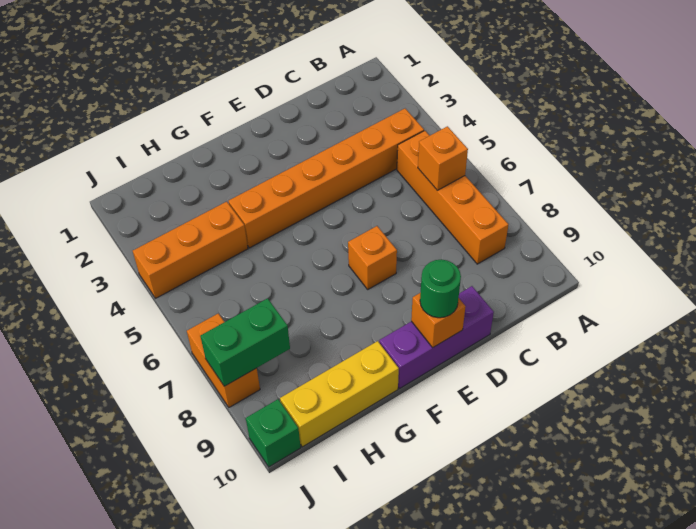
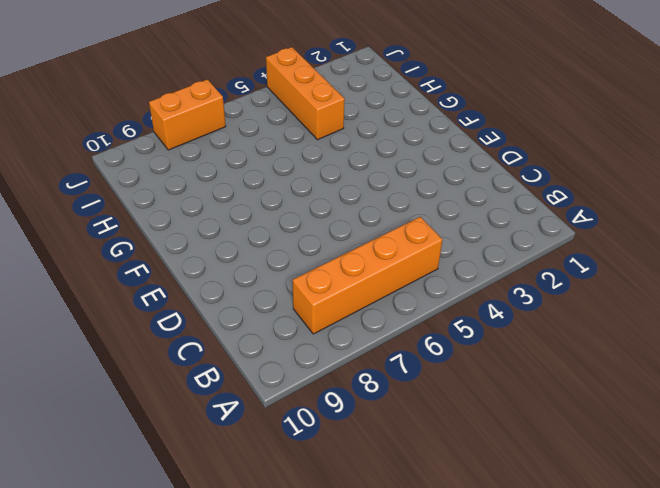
none -> orange brick B4:G4 level 1
none -> purple brick D10:F10 level 1
none -> orange brick E7 level 1

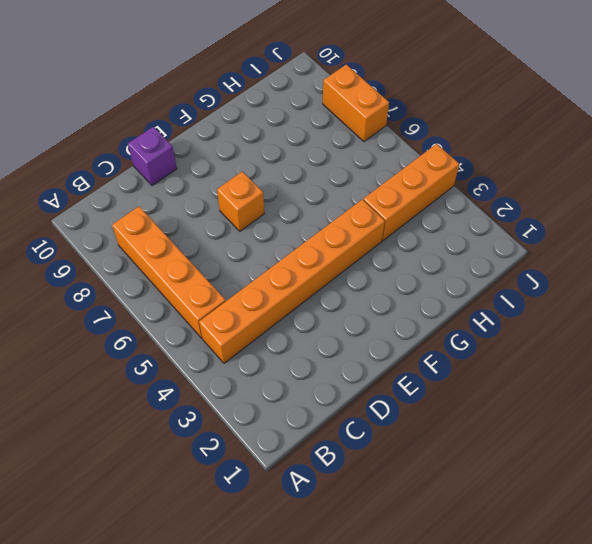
purple brick D10 level 1 -> purple brick D10:F10 level 1
none -> yellow brick G10:I10 level 1
none -> green brick J10 level 1
none -> orange brick B6 level 2

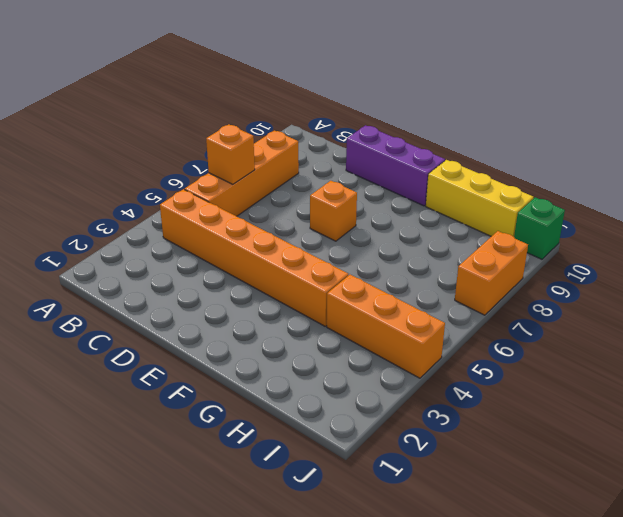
none -> orange brick E10 level 2
none -> green brick I8:J8 level 2
none -> green round brick E10 level 3

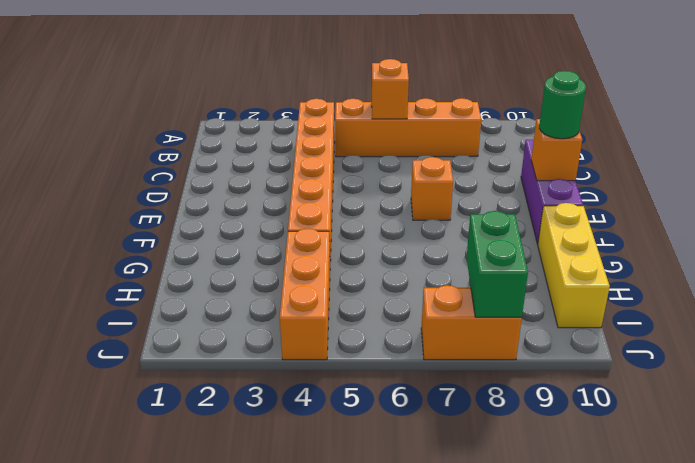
none -> green brick J10 level 1

